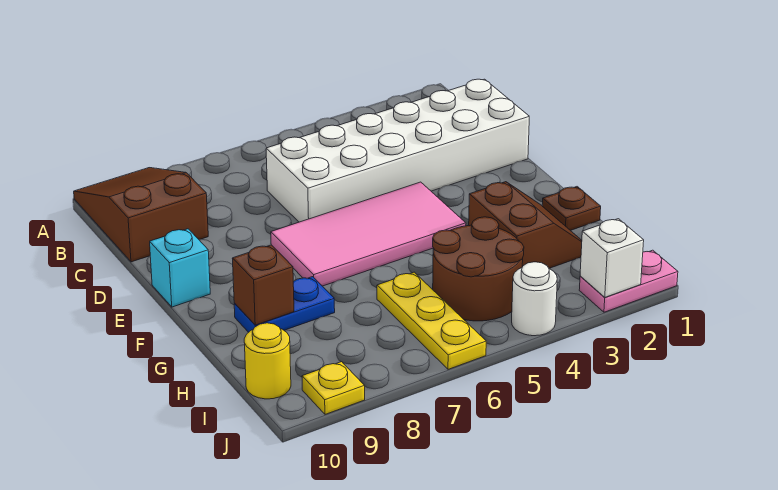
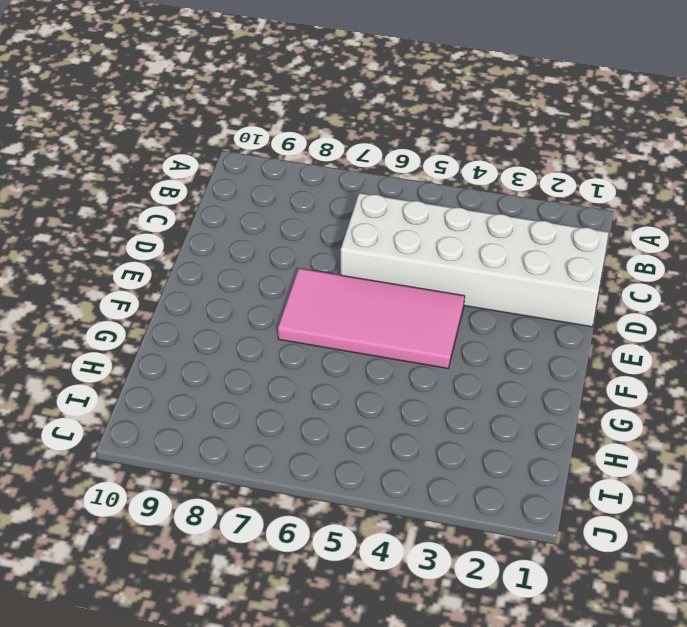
none -> brown slope A9:C10 level 1 top C
none -> cyan brick E10 level 1
none -> brown plate G1 level 1

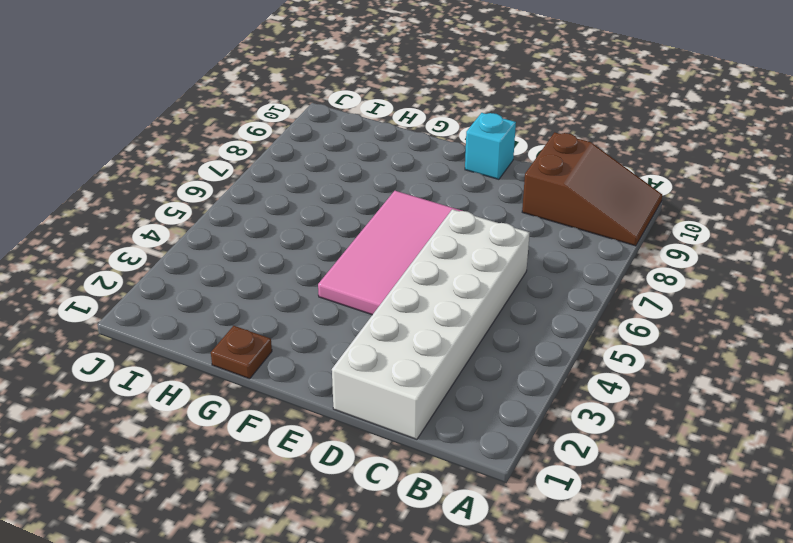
none -> brown slope G2:H3 level 1 top 3
none -> blue plate G8:G9 level 1
none -> brown round brick H4:I5 level 1

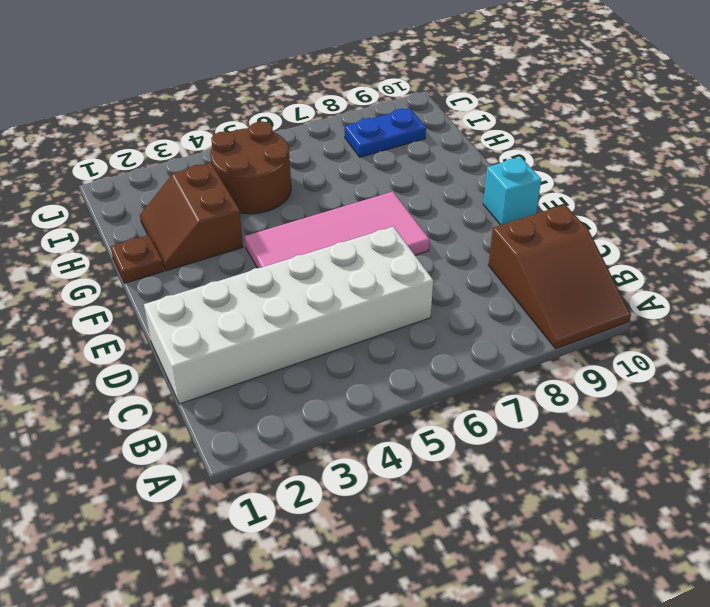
blue plate I8:I9 level 1 -> blue plate G8:G9 level 1
none -> yellow plate H6:J6 level 1
none -> yellow round brick I10 level 1
none -> pink plate J1:J2 level 1

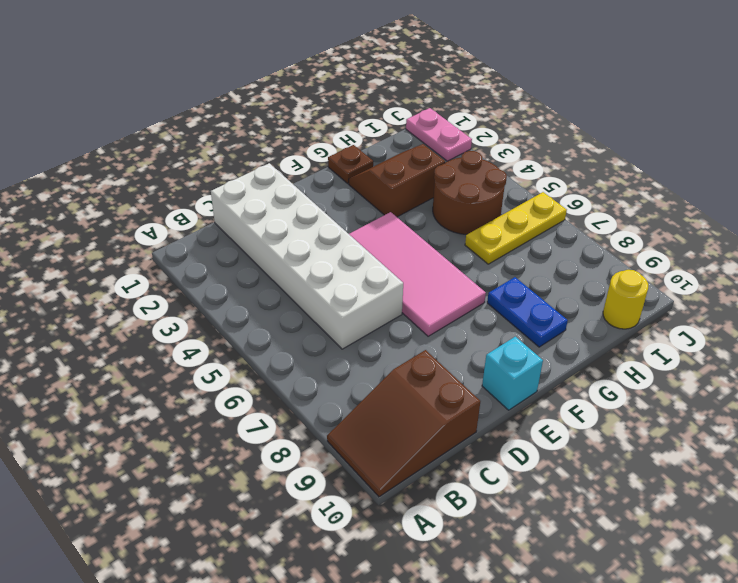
none -> white round brick J4 level 1
none -> yellow plate J9 level 1
none -> brown brick G9 level 2

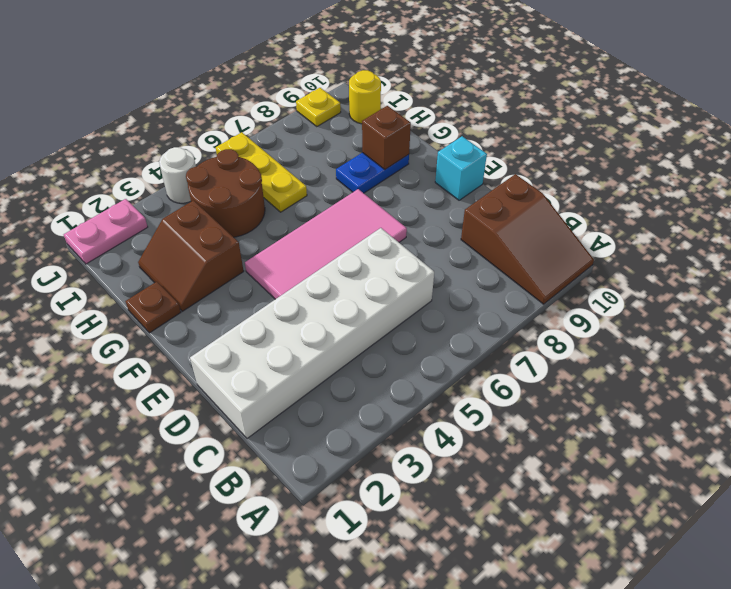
none -> white brick J2 level 2

